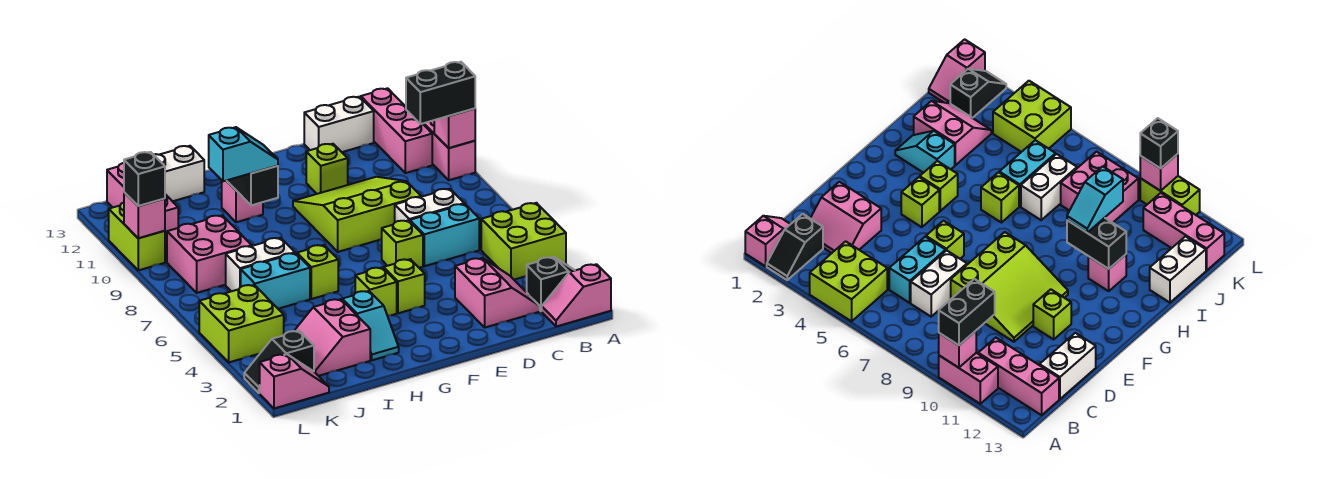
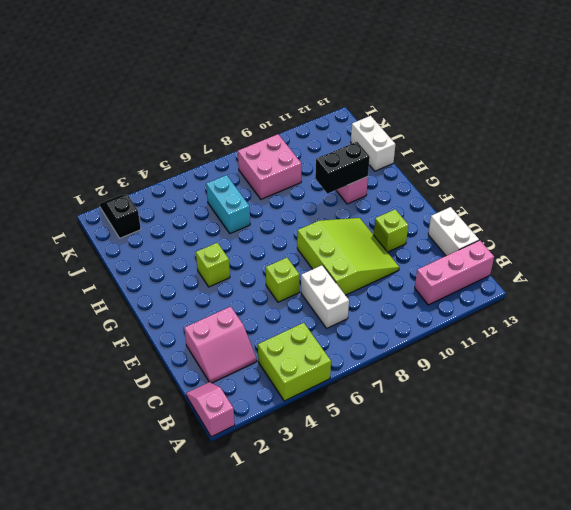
none -> black slope A2:B2 level 1 top B
none -> pink brick A10:A11 level 1
none -> cyan brick C6:D6 level 1
none -> lime brick F4 level 1

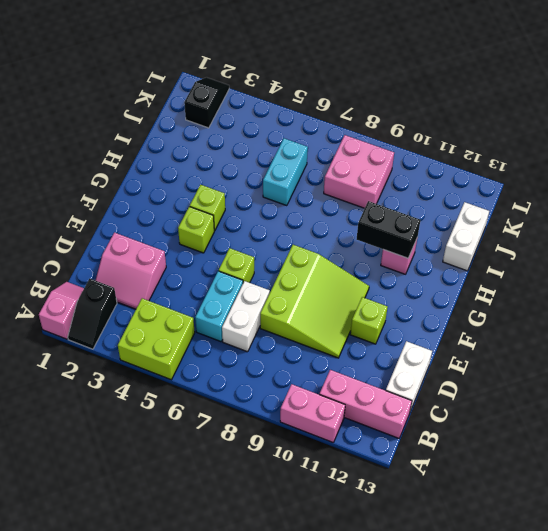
none -> cyan slope H2:H3 level 1 top 3
none -> lime brick H6 level 1
none -> pink slope I2:J3 level 1 top I
none -> white brick I7:J7 level 1

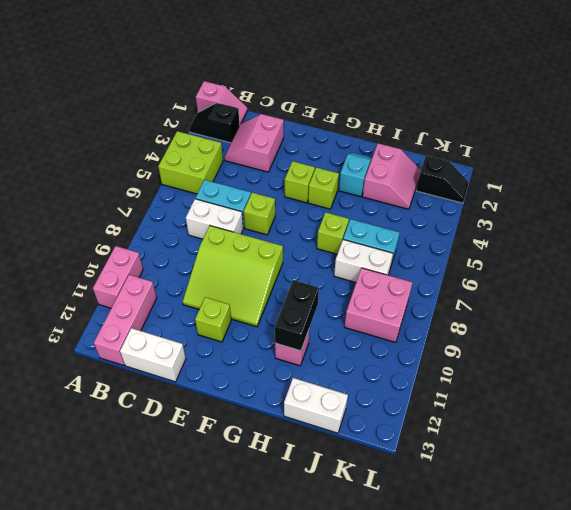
none -> pink slope K1:L1 level 1 top L
none -> lime brick K4:L5 level 1
none -> pink brick K11:K13 level 1
none -> lime brick L10:L11 level 1

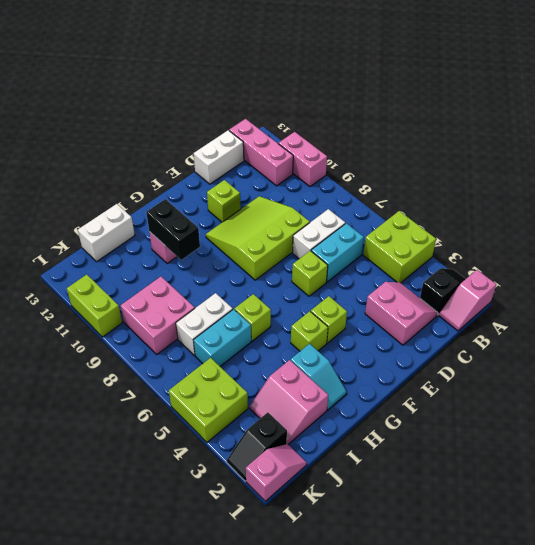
none -> pink brick K11:K13 level 1
none -> pink brick A10 level 2
none -> pink brick L10 level 2
none -> black brick A10:B10 level 3

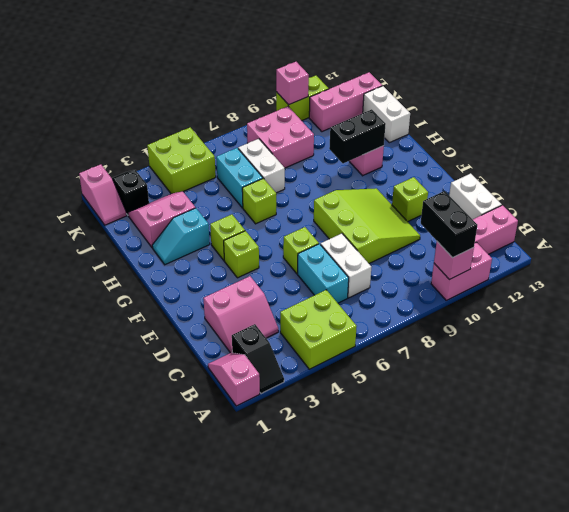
none -> cyan slope H10:I10 level 3 top I
none -> black brick L10 level 3

